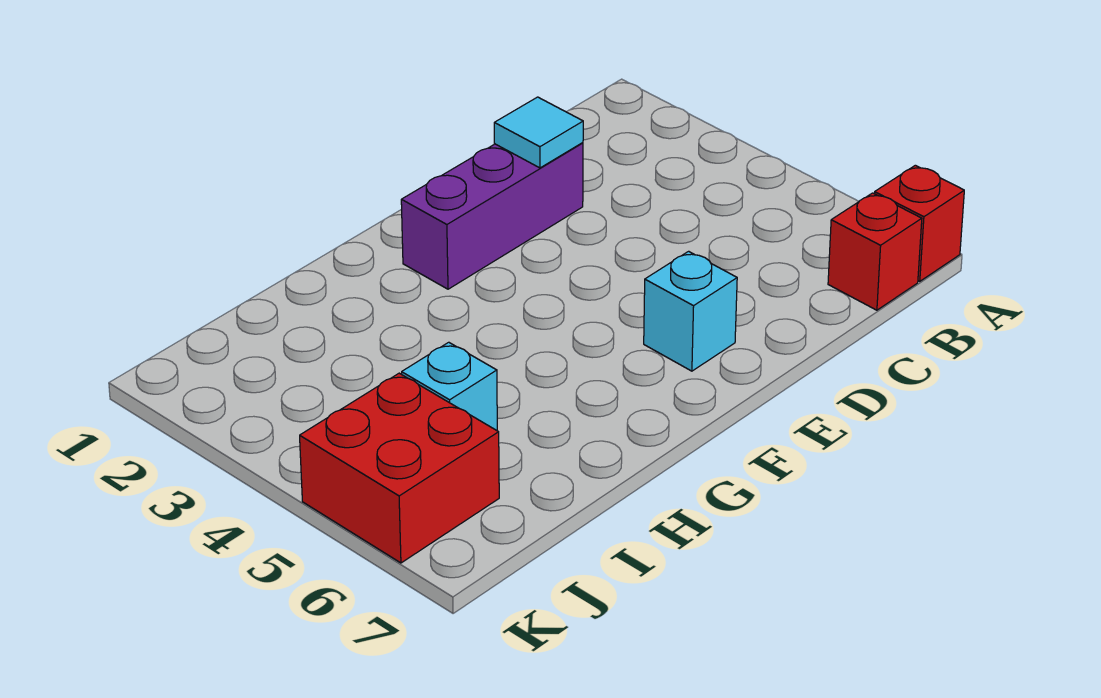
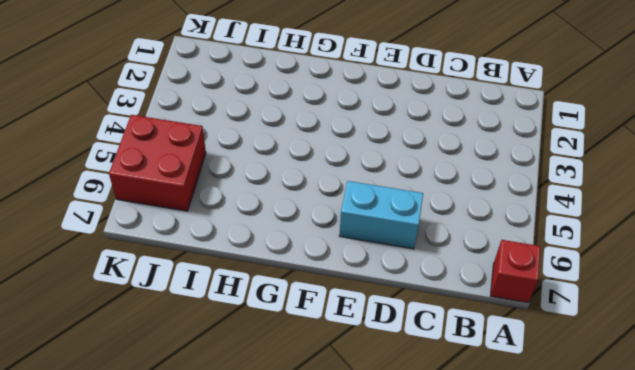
cyan brick D6:E6 level 1 -> cyan brick E6 level 1
none -> red brick B7 level 1
none -> purple brick D2:F2 level 1

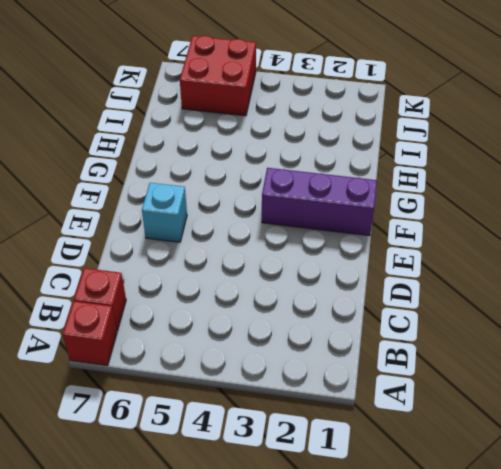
purple brick F1:F3 level 1 -> purple brick D2:F2 level 1
none -> cyan brick I5 level 1
none -> cyan tile D2 level 2

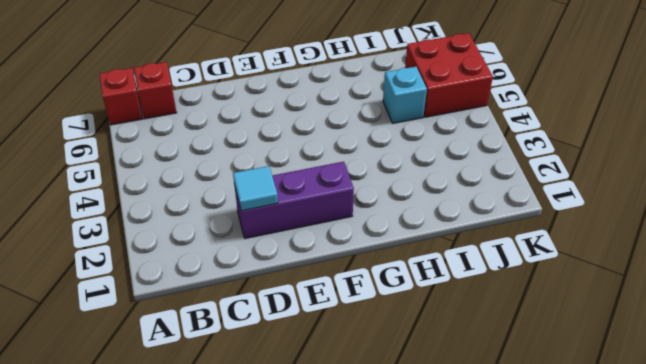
none -> cyan brick E6 level 1

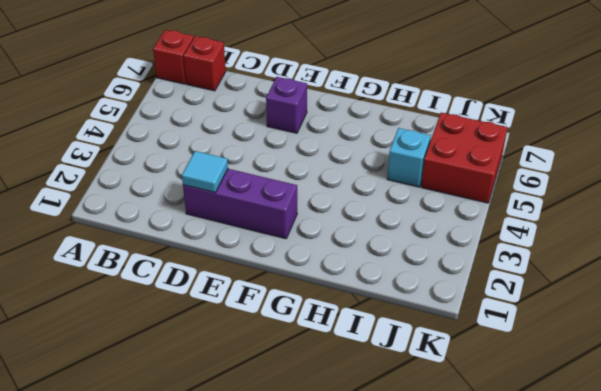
purple brick E6 level 1 -> cyan brick E6 level 1

